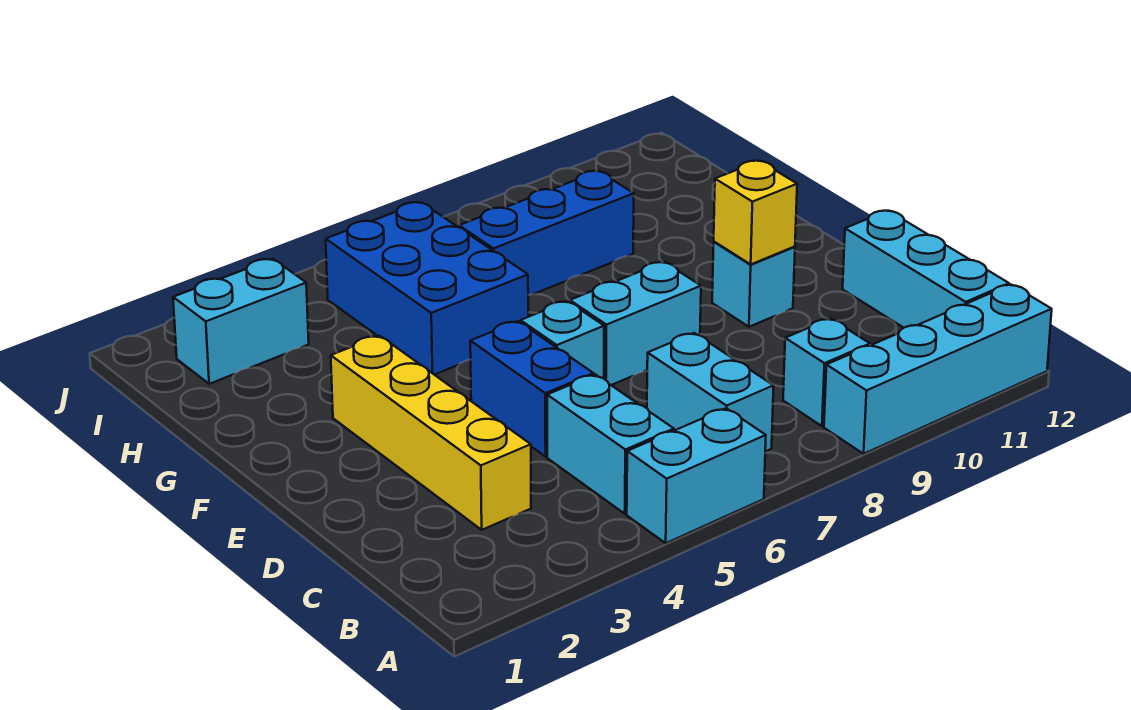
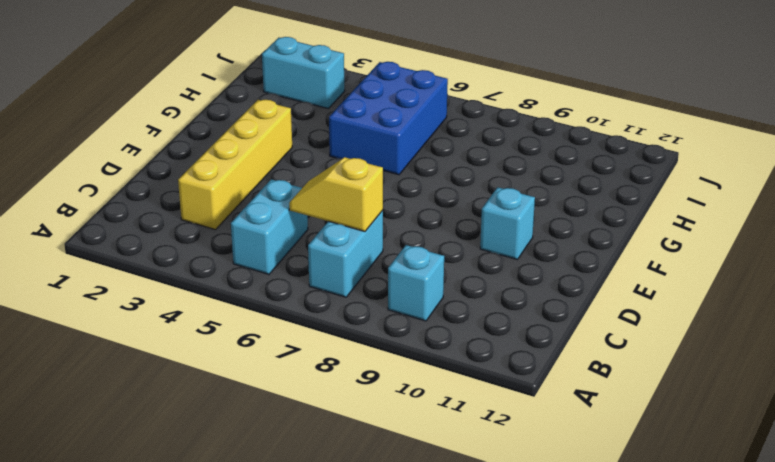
yellow slope C6:C7 level 2 top 7 -> none
none -> cyan brick A5:A6 level 1
none -> cyan brick A9:A12 level 1
none -> cyan brick B12:D12 level 1

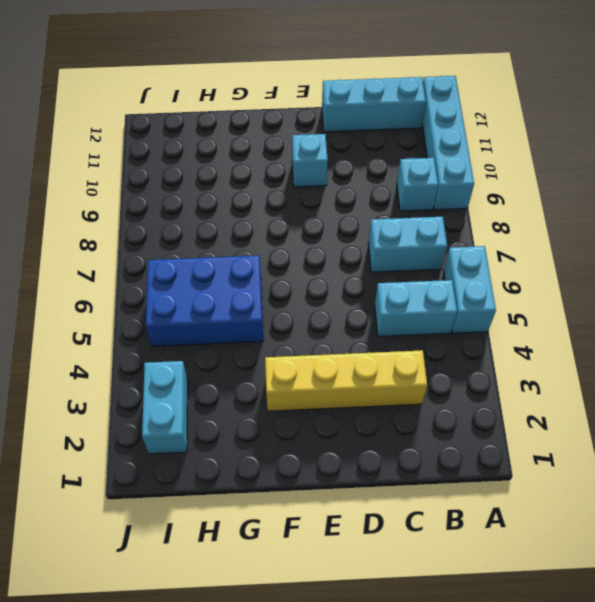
none -> blue brick D5:E5 level 1
none -> cyan brick E6 level 1
none -> cyan brick E7:E8 level 1

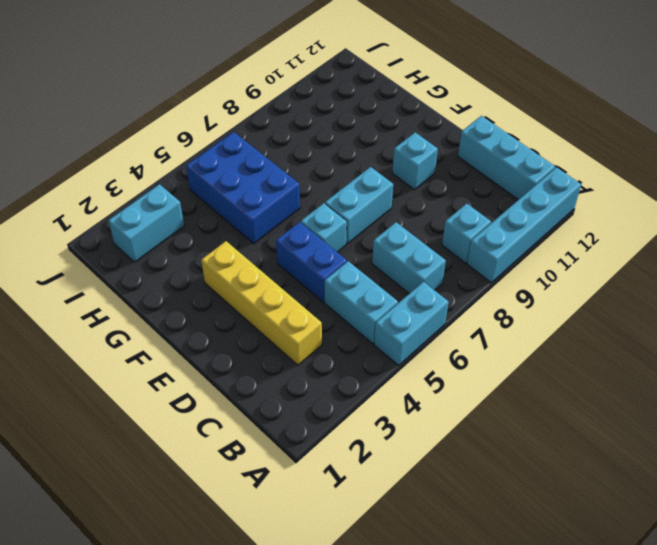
none -> blue brick H7:H9 level 1
none -> yellow brick E10 level 2

